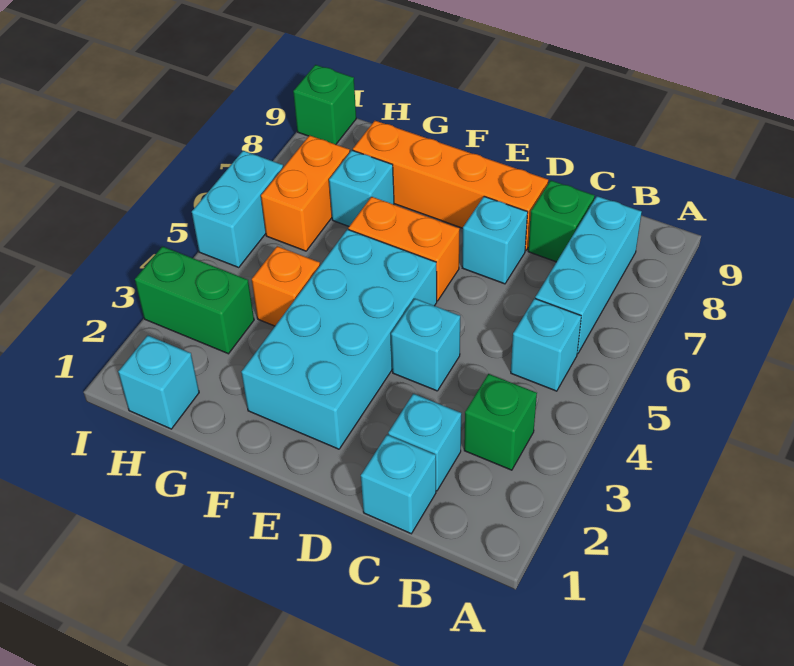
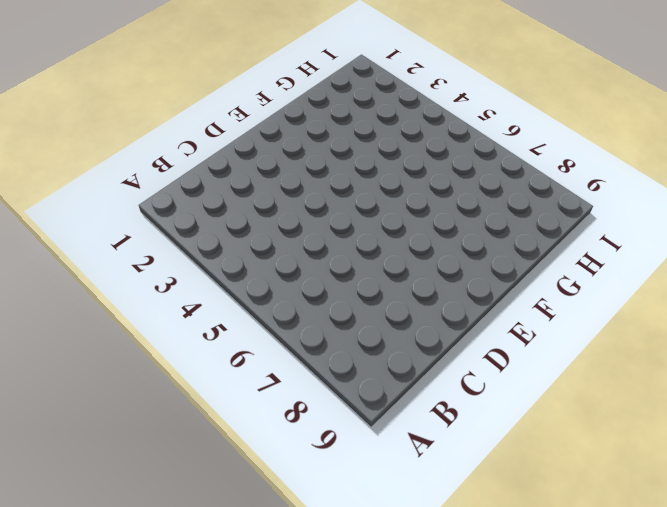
none -> green brick B3 level 1
none -> cyan brick B5 level 1
none -> cyan brick B6:B8 level 1

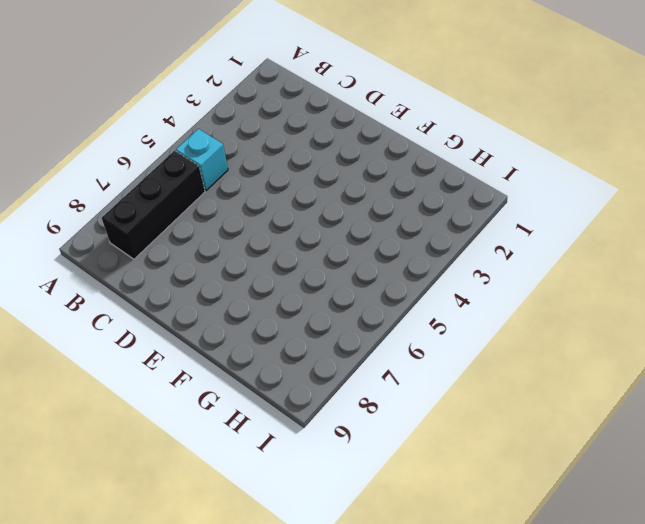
black brick B6:B8 level 1 -> cyan brick B6:B8 level 1
none -> green brick B3 level 1
none -> cyan brick C1 level 1
none -> cyan brick C2 level 1

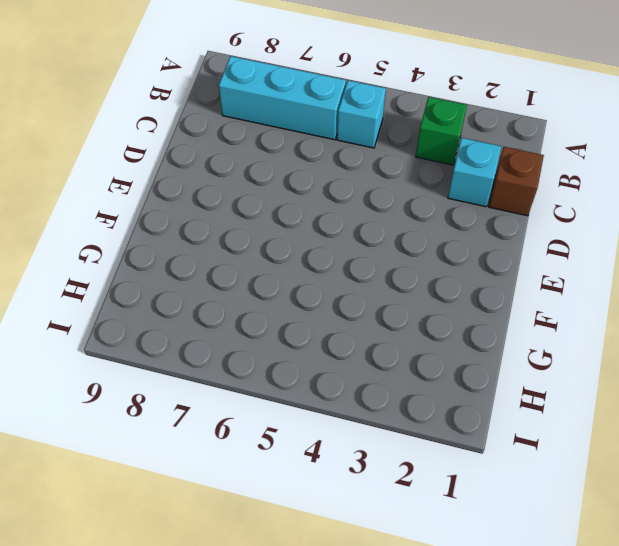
brown brick C1 level 1 -> cyan brick C1 level 1
none -> green brick C8 level 1
none -> cyan brick D4 level 1
none -> cyan brick D7 level 1

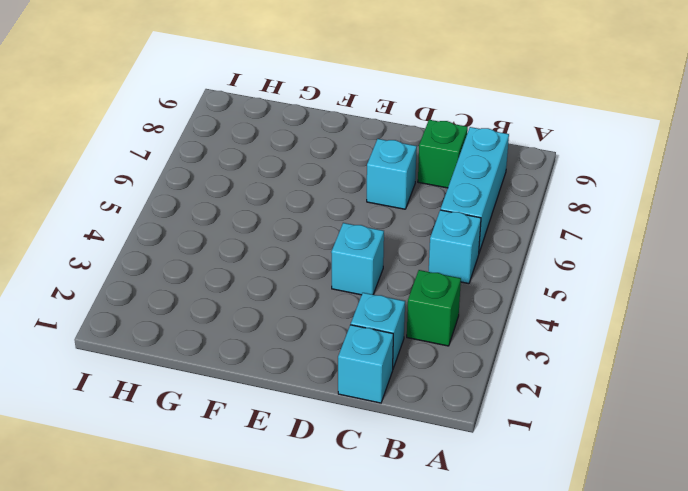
none -> orange brick D8:G8 level 1
none -> cyan brick E2:F5 level 1
none -> orange brick E6:F6 level 1

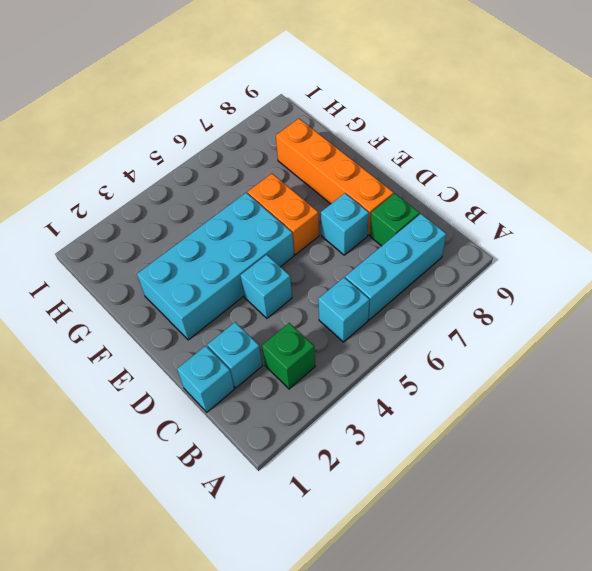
none -> orange brick G4 level 1
none -> cyan brick G7 level 1
none -> cyan brick H1 level 1

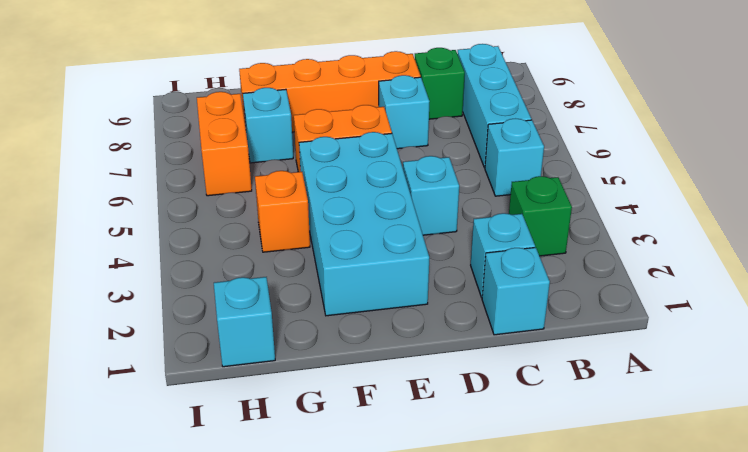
none -> green brick H3:I3 level 1
none -> cyan brick I5:I6 level 1
none -> green brick I9 level 1

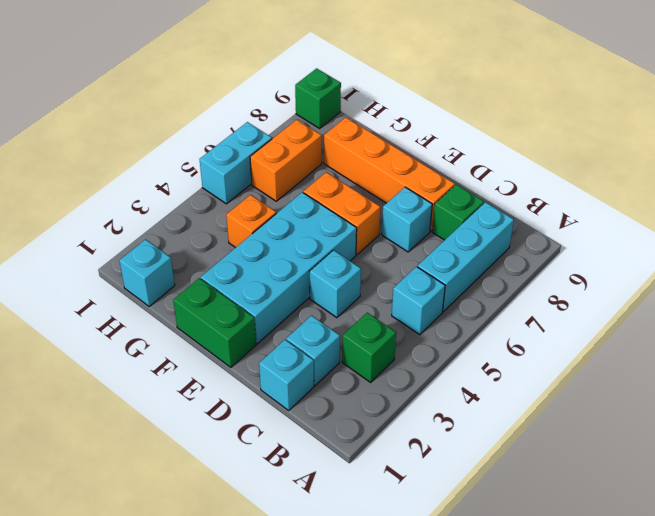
green brick E1:F1 level 1 -> green brick H3:I3 level 1
none -> cyan brick G7 level 1

